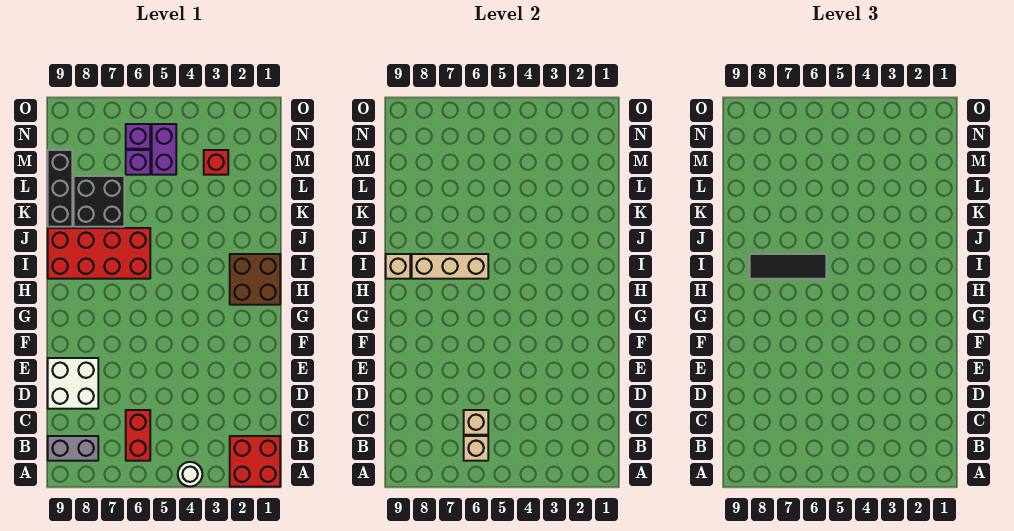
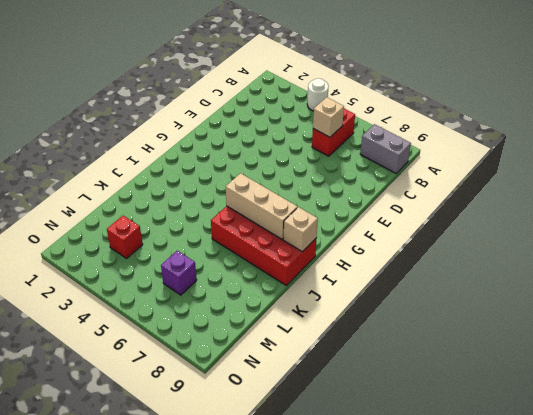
none -> red brick A1:B2 level 1
none -> white brick D8:E9 level 1
none -> brown brick H1:I2 level 1

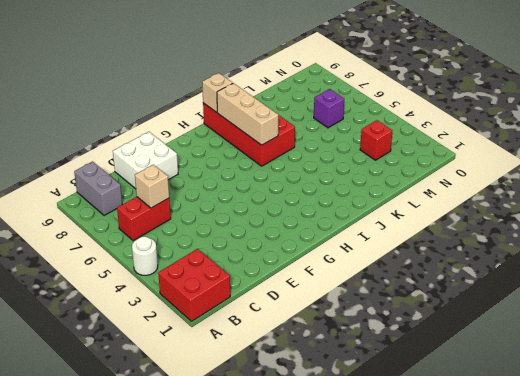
none -> brown brick H1:I2 level 1
none -> black brick K7:L8 level 1
none -> black brick K9:M9 level 1

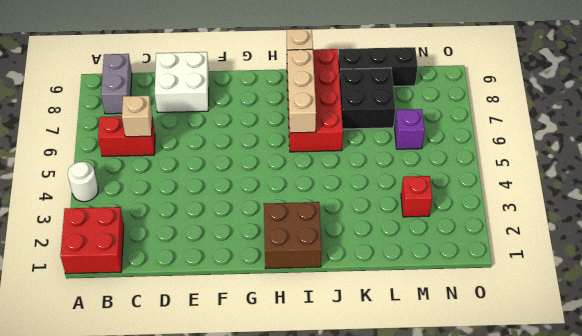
none -> purple brick M5:N5 level 1
none -> purple brick N6 level 1
none -> tan brick B6 level 2

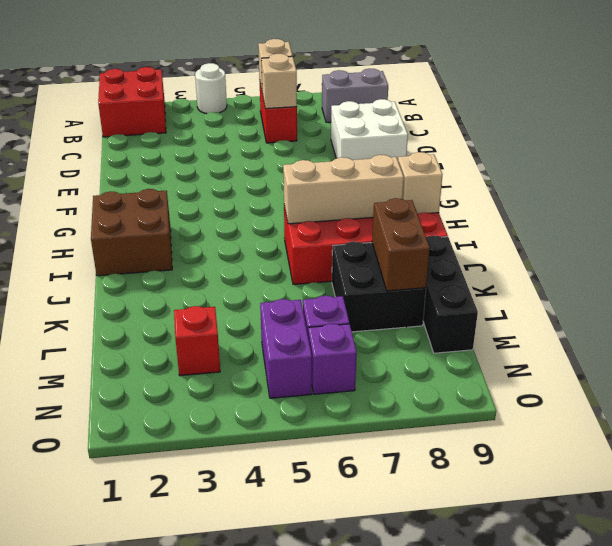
brown brick K8:L8 level 2 -> none
none -> black tile I6:I8 level 3

